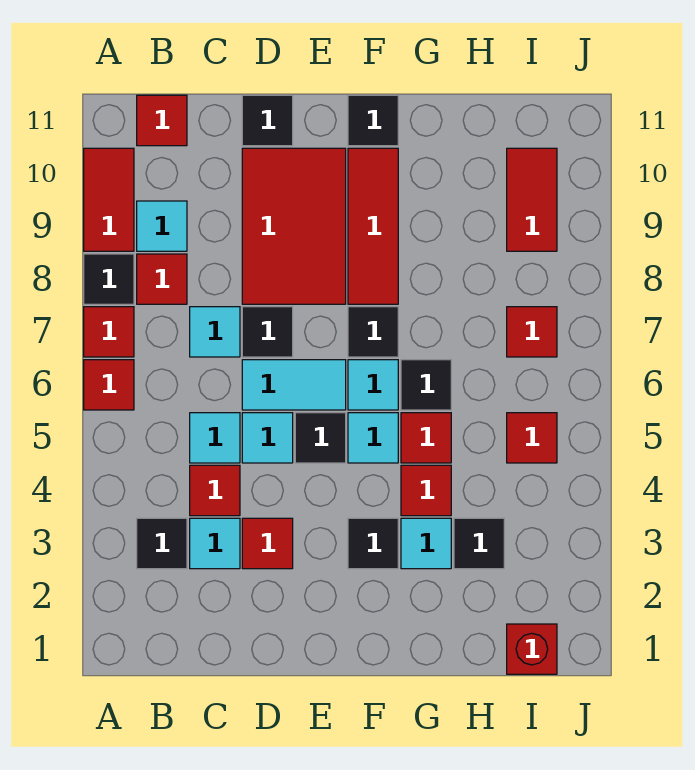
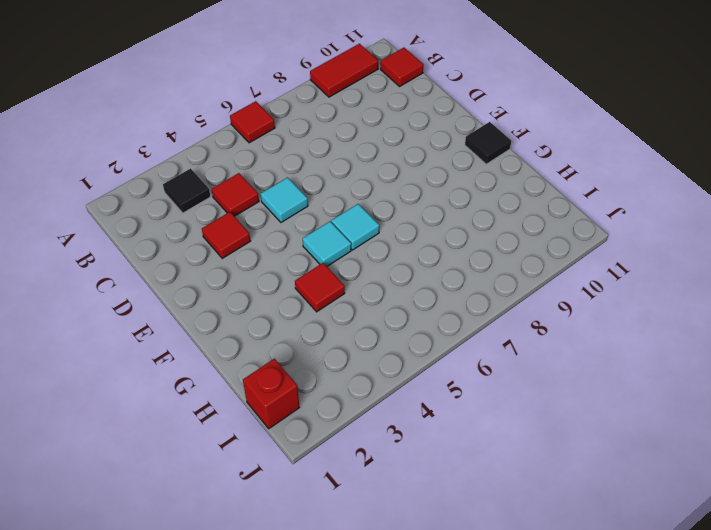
none -> red tile A7 level 1
none -> black tile A8 level 1
none -> red tile B8 level 1
none -> cyan tile B9 level 1

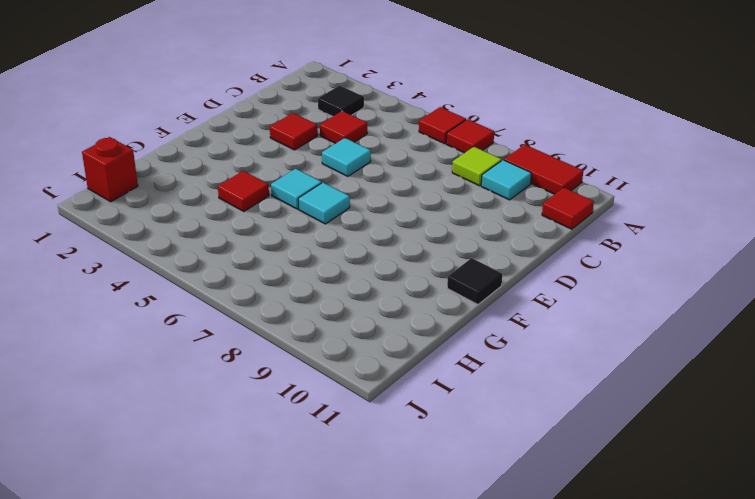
lime tile B8 level 1 -> red tile B8 level 1
none -> black tile A8 level 1
none -> cyan tile C3 level 1
none -> cyan tile C5 level 1
none -> cyan tile C7 level 1

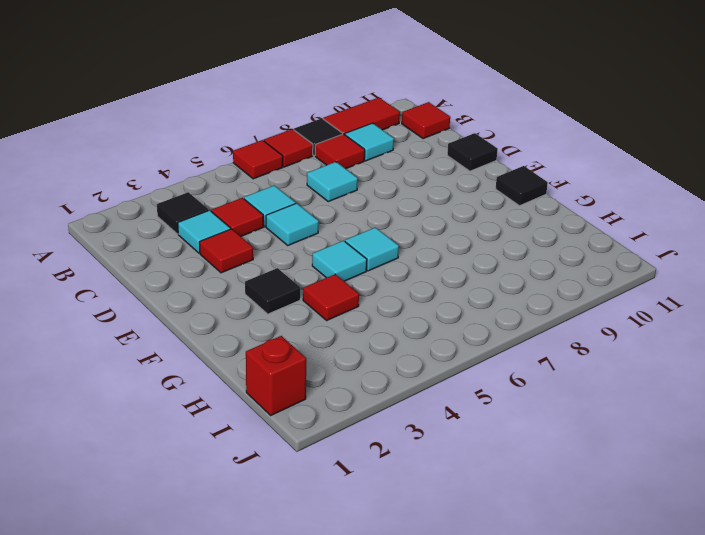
none -> cyan tile D6:E6 level 1
none -> black tile D7 level 1
none -> red tile D8:E10 level 1
none -> black tile E5 level 1

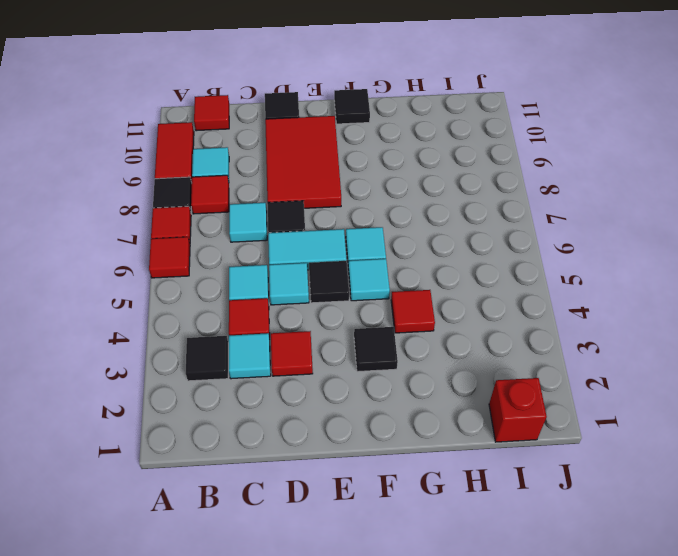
none -> black tile F7 level 1
none -> red tile F8:F10 level 1
none -> cyan tile G3 level 1
none -> red tile G5 level 1

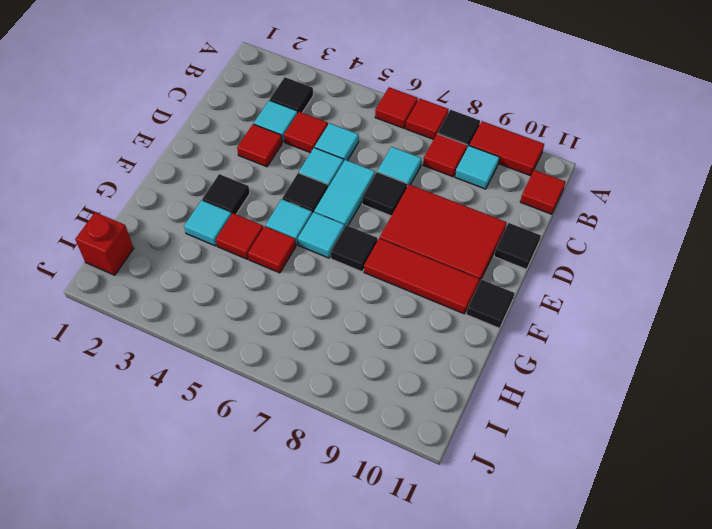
none -> black tile G6 level 1
none -> black tile H3 level 1
none -> red tile I5 level 1
none -> red tile I7 level 1

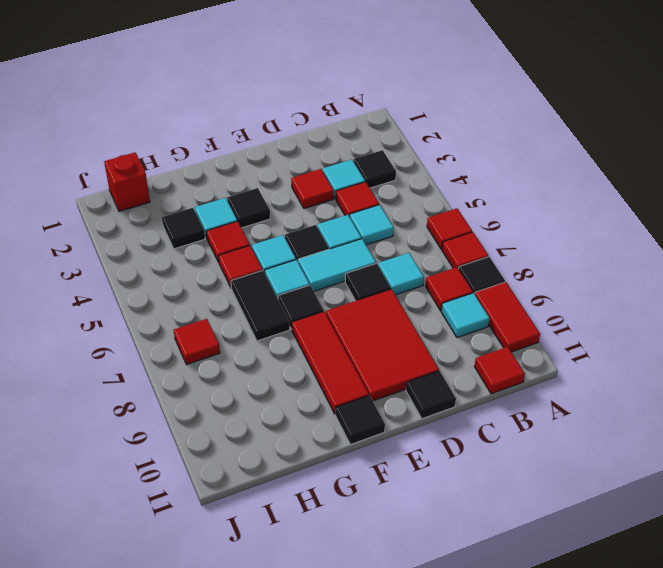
black tile G6:G7 level 1 -> black tile G6 level 1
none -> red tile I5 level 1
none -> red tile I9:I10 level 1

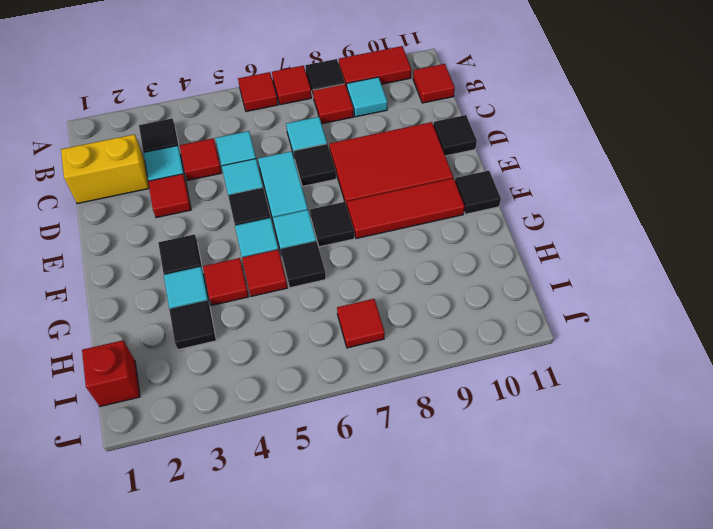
yellow brick C1:C2 level 1 -> none
none -> red tile I5 level 1
none -> red tile I9:I10 level 1

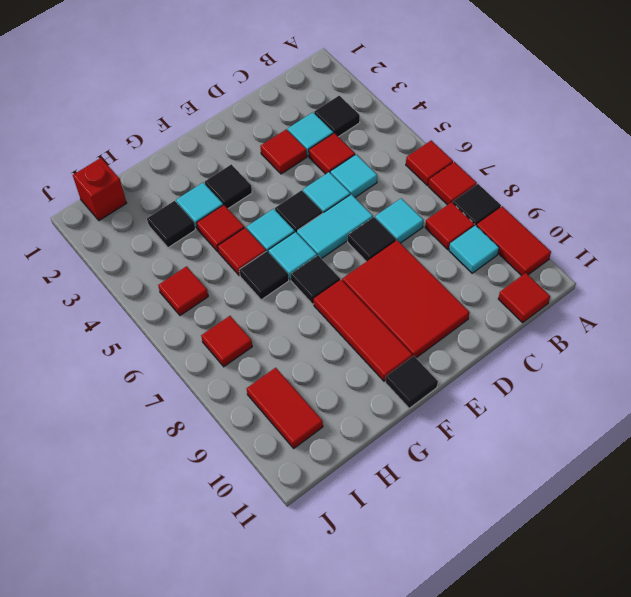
none -> black tile D11 level 1

